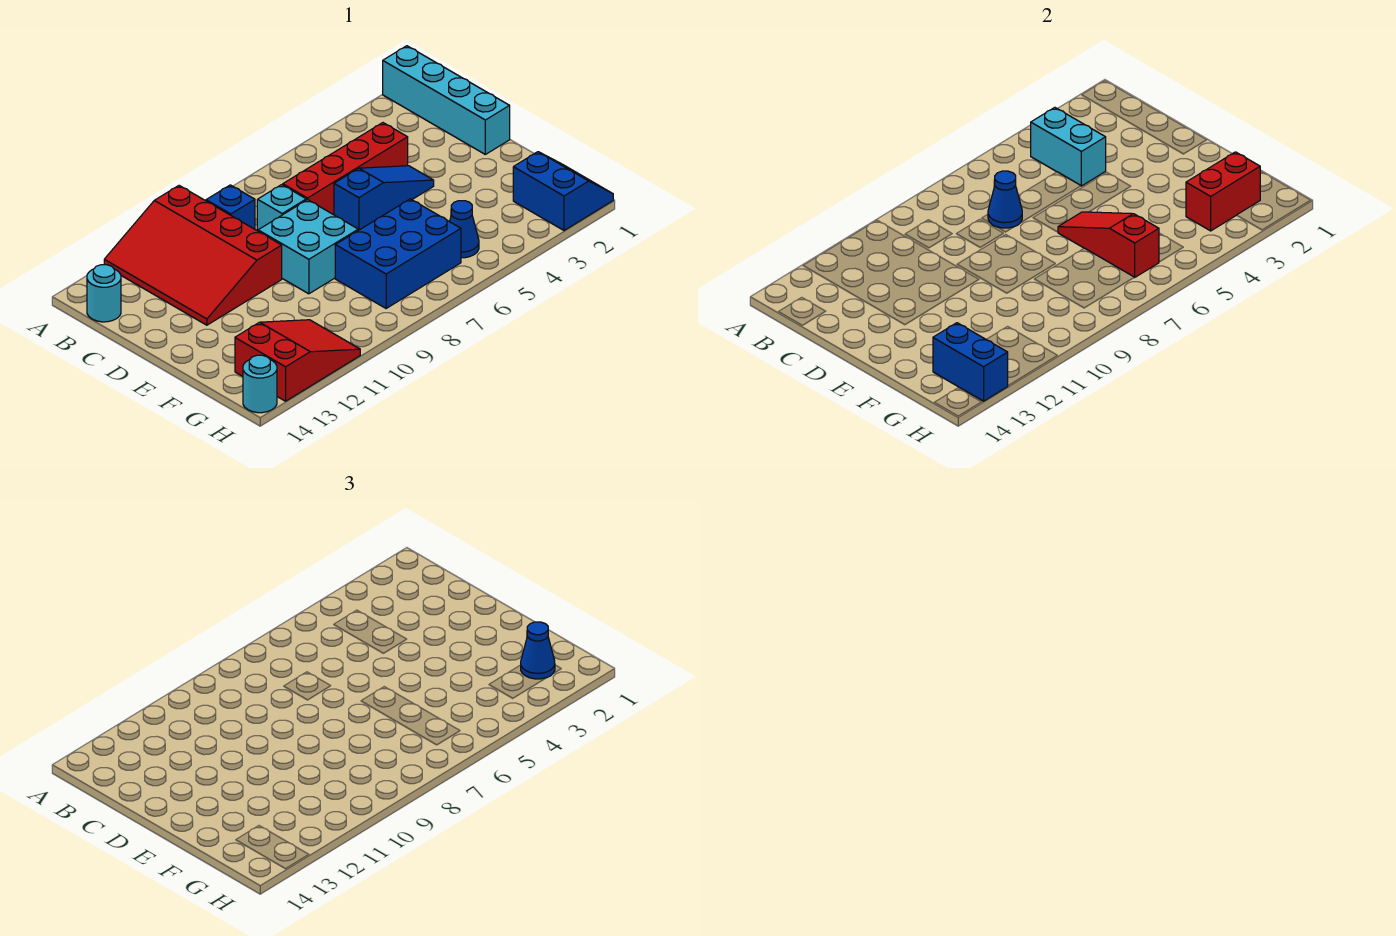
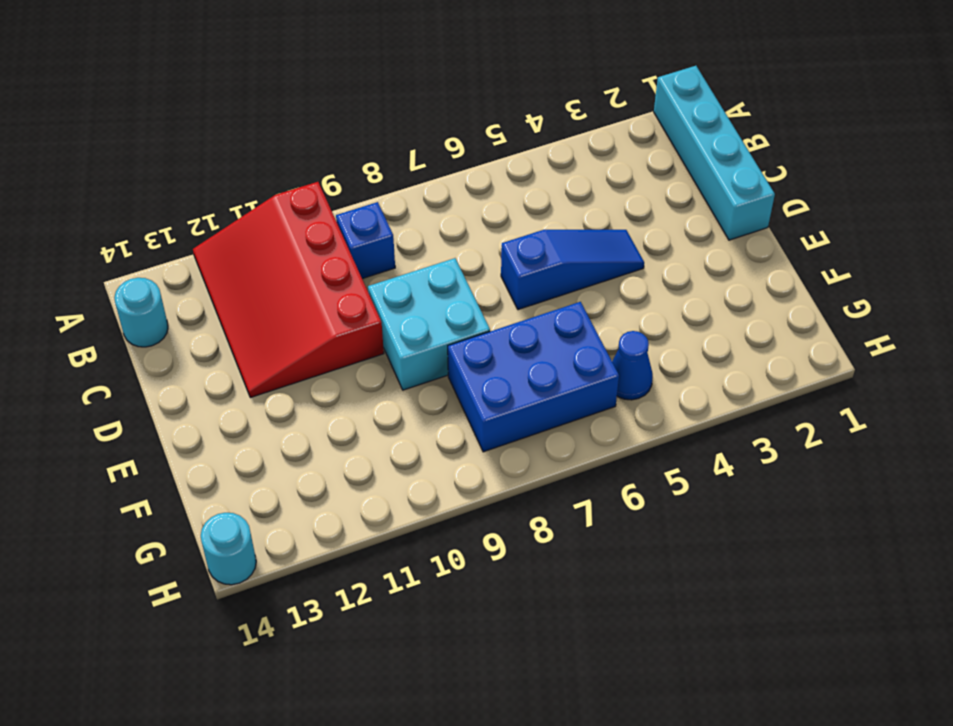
none -> red brick C4:C7 level 1
none -> cyan brick C8 level 1
none -> blue slope G1:H2 level 1 top 2

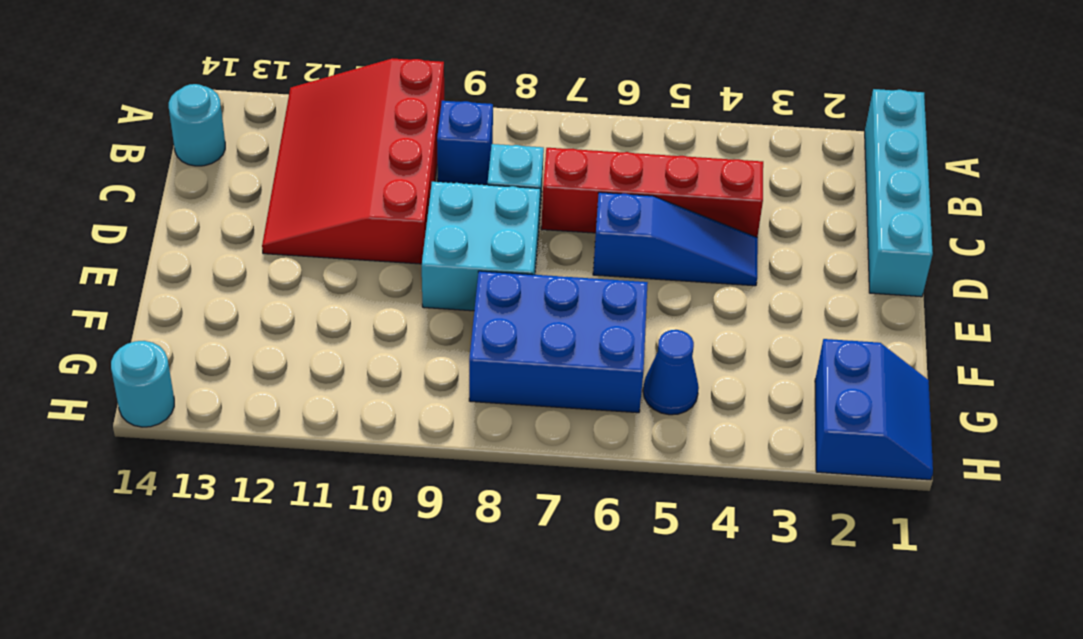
none -> red slope G11:H13 level 1 top 13
none -> cyan brick B4:C4 level 2
none -> blue cone C7 level 2

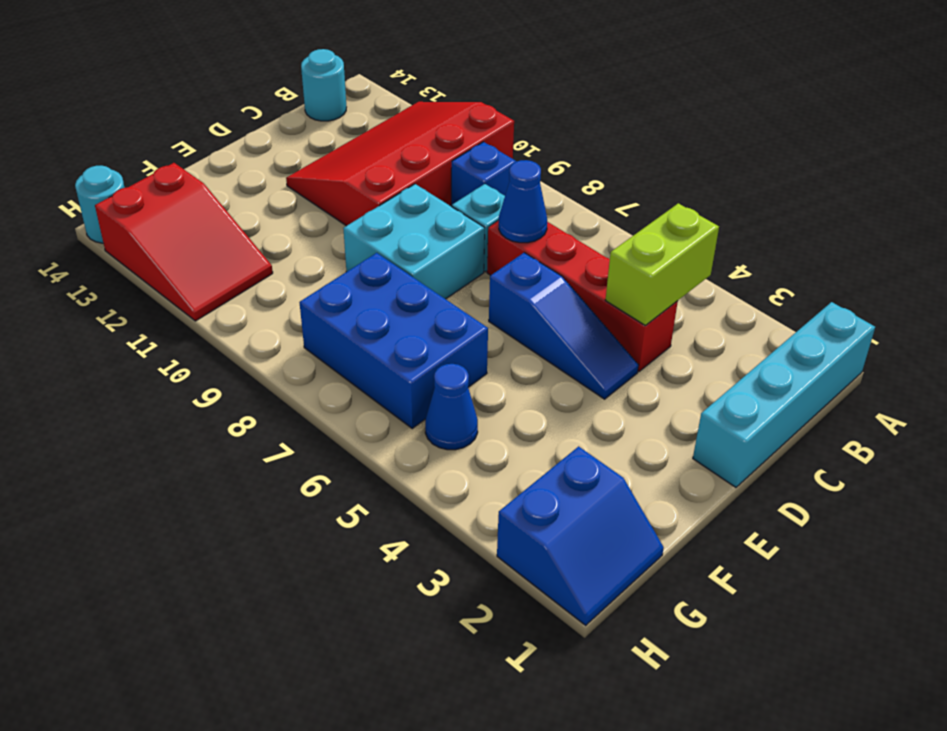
lime brick B4:C4 level 2 -> cyan brick B4:C4 level 2
none -> red slope E6:G6 level 2 top G
none -> red brick G2:G3 level 2
none -> blue brick G13:H13 level 2

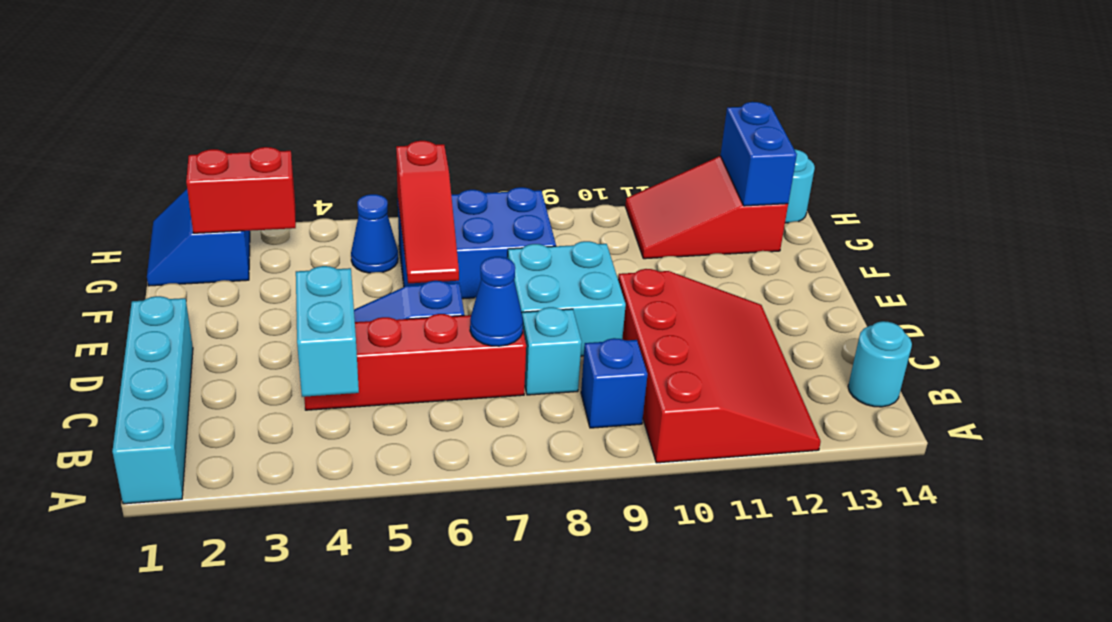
none -> blue cone G2 level 3

